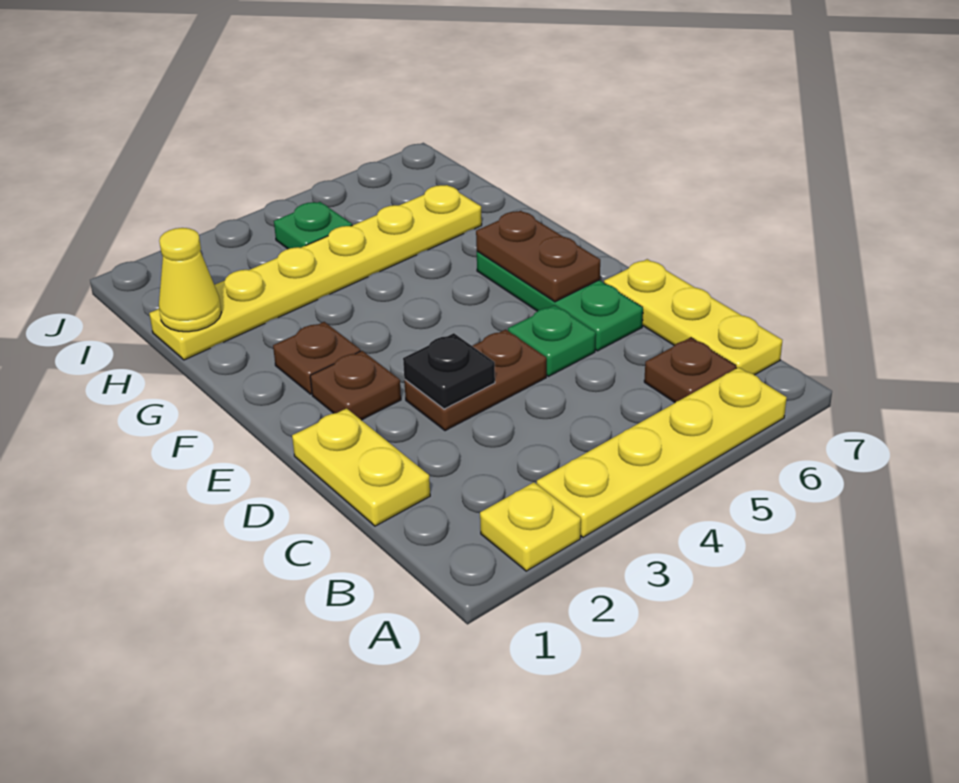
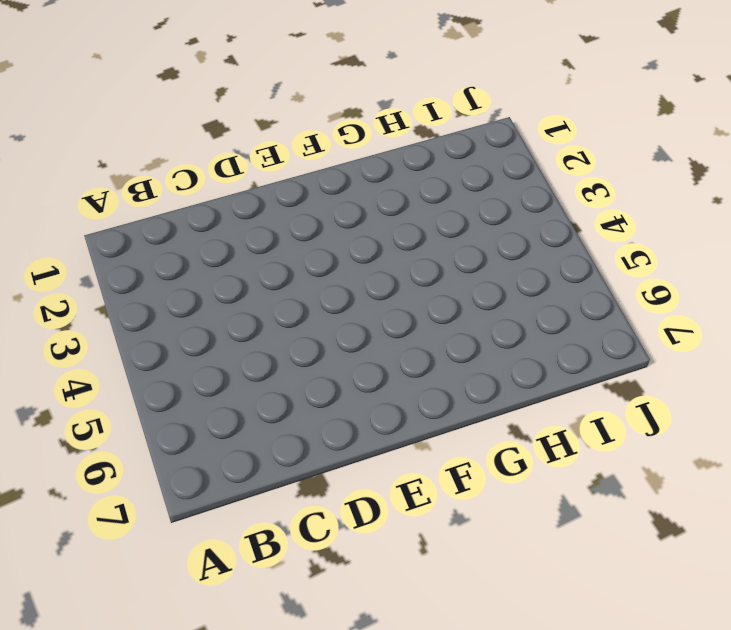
none -> yellow plate A2 level 1
none -> yellow plate A3:A6 level 1
none -> brown plate B6 level 1

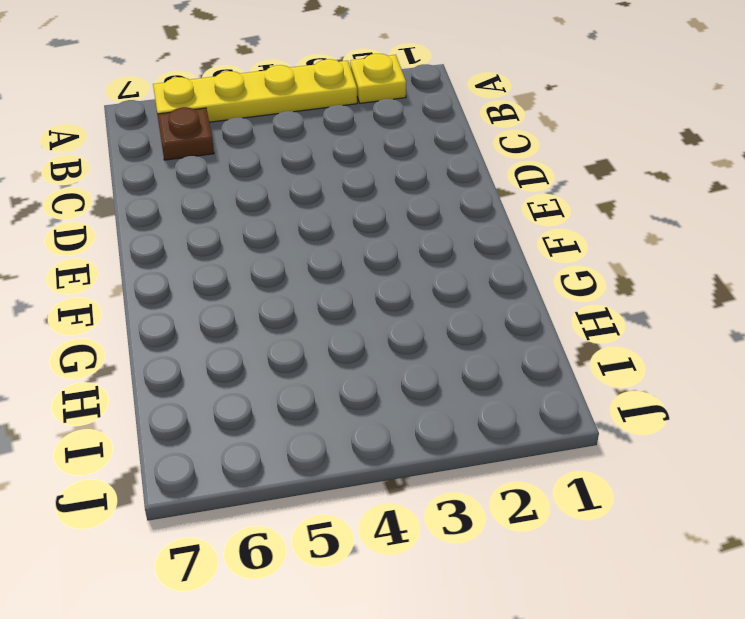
none -> yellow plate B7:D7 level 1
none -> yellow plate C1:D1 level 1
none -> brown plate D3:D4 level 1

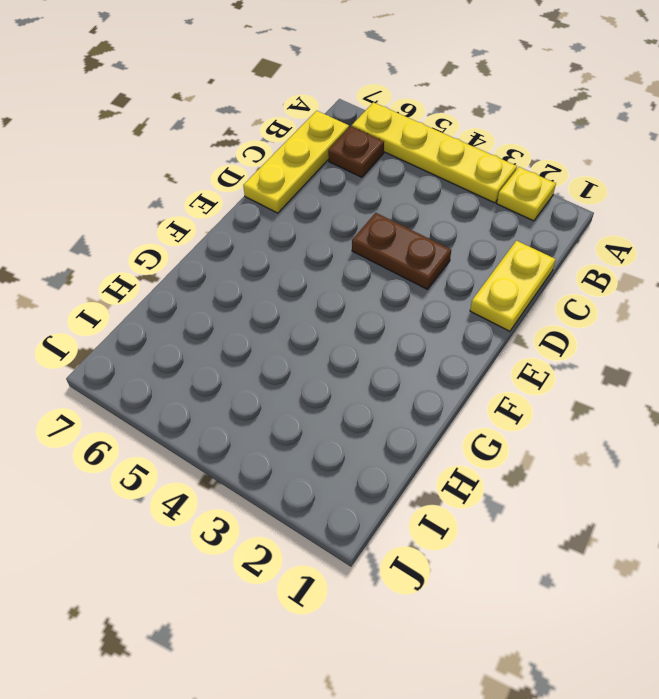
none -> green plate D5 level 1
none -> green plate D6:F6 level 1
none -> brown plate E2 level 1

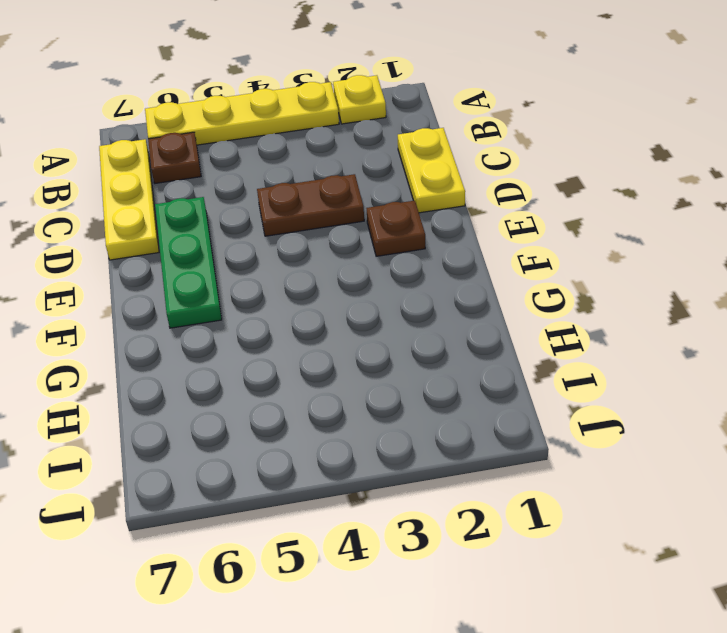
none -> green plate D5 level 1
none -> brown plate F2 level 1
none -> yellow plate H1:H6 level 1

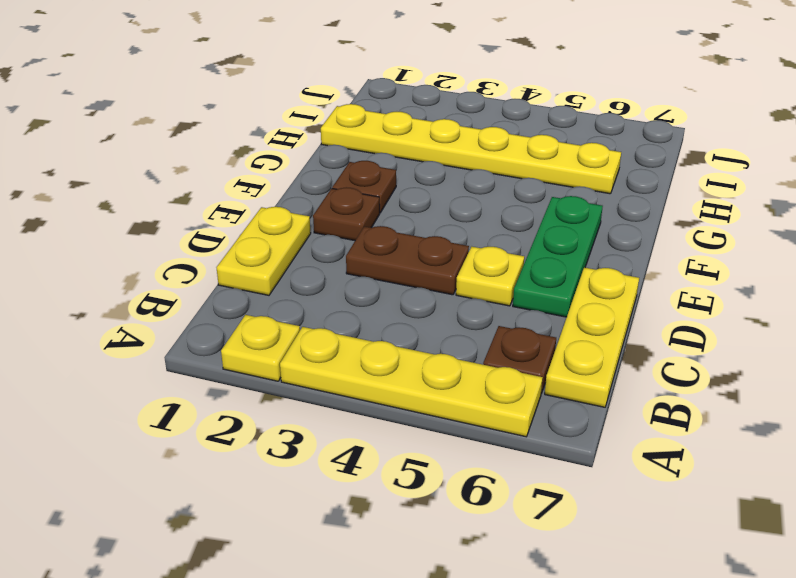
yellow plate D5 level 1 -> green plate D5 level 1
none -> green plate I4 level 1
none -> black plate D3 level 2
none -> brown plate E6:F6 level 2

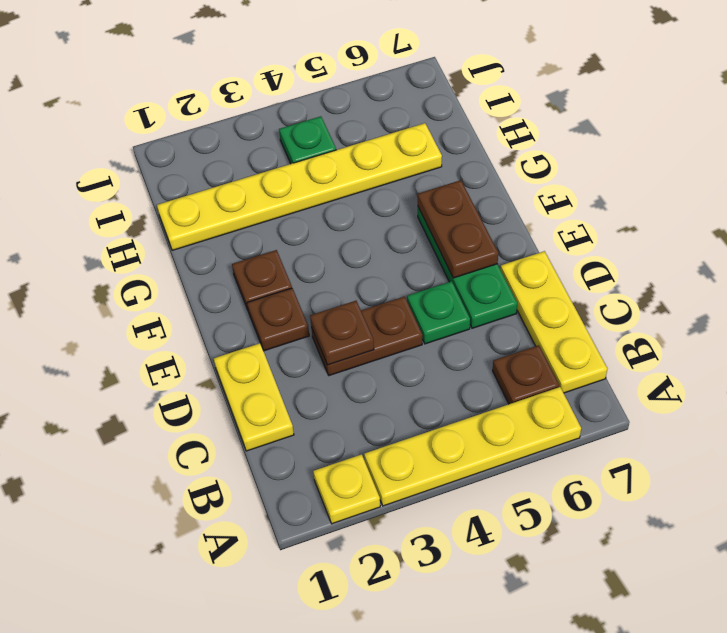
brown plate D3 level 2 -> black plate D3 level 2
none -> yellow cone H1 level 2

